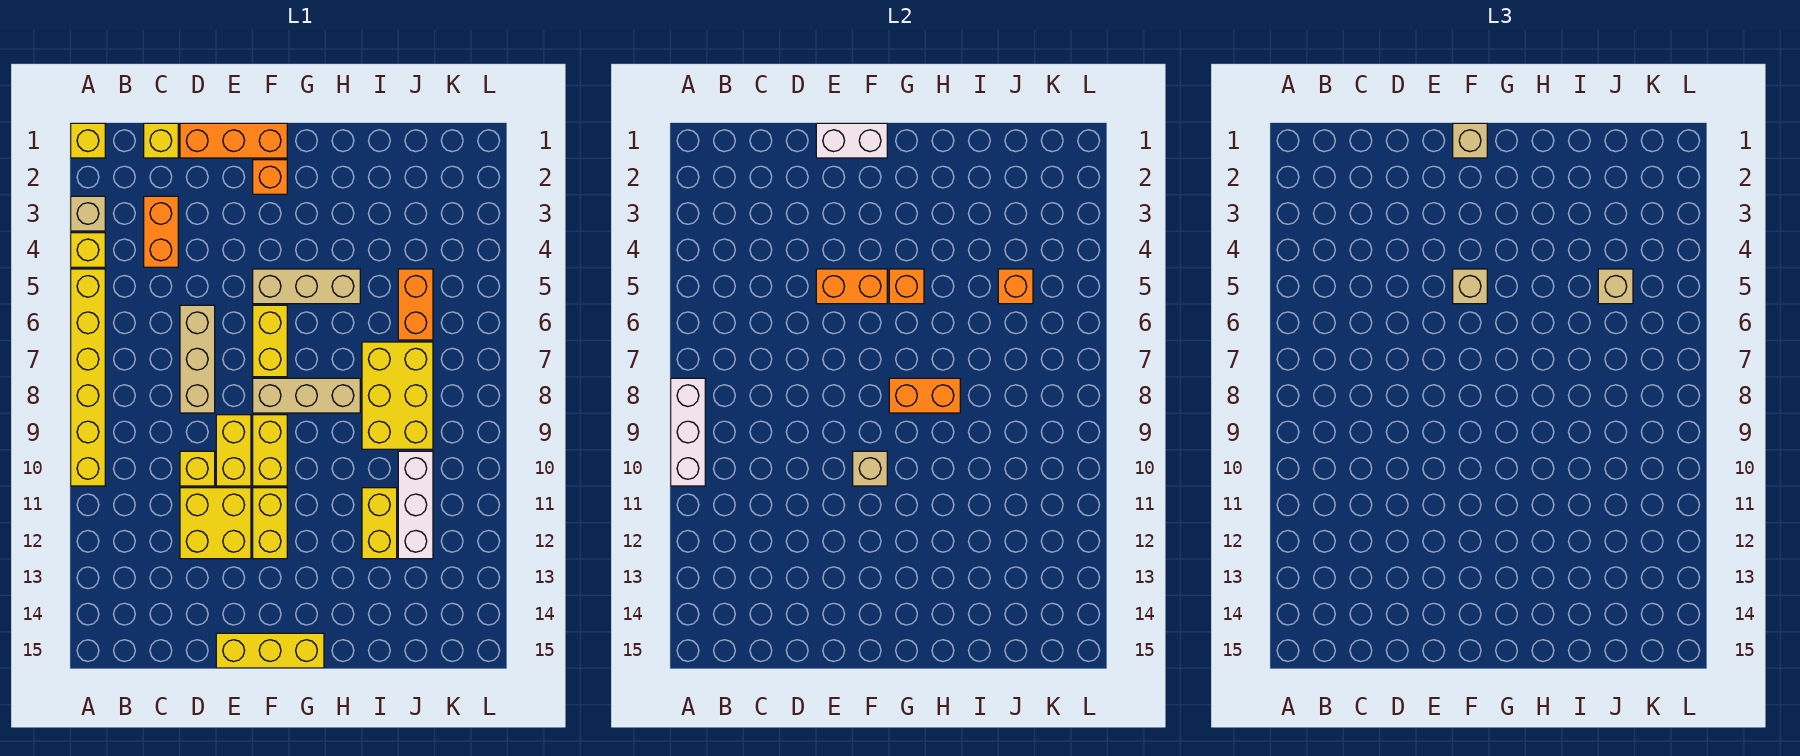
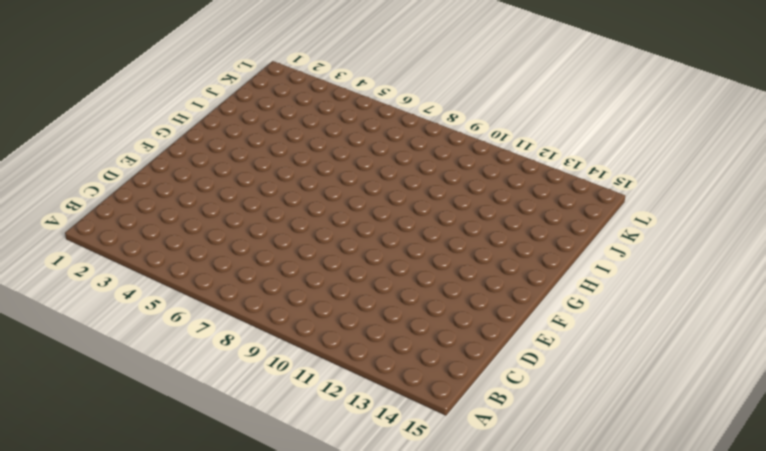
none -> yellow brick A1 level 1
none -> tan brick A3 level 1
none -> yellow brick A4 level 1
none -> yellow brick A5:A10 level 1

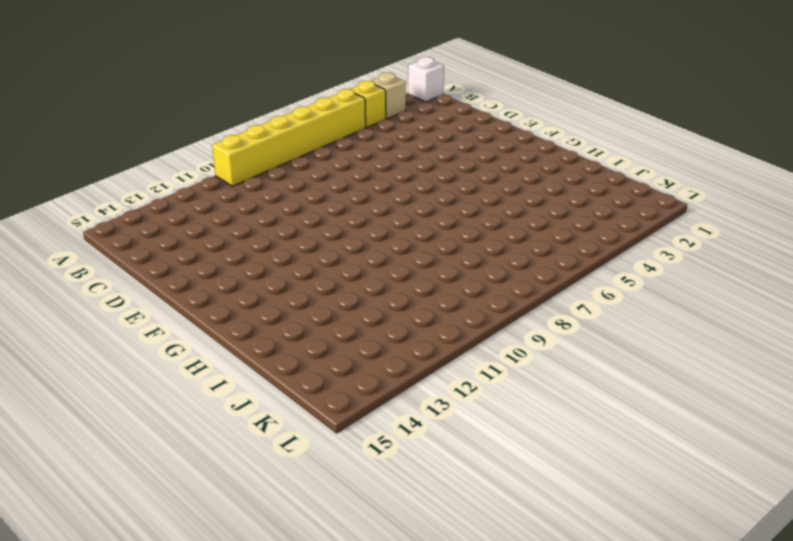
white brick A1 level 1 -> yellow brick A1 level 1
none -> yellow brick C1 level 1
none -> orange brick C3:C4 level 1
none -> orange brick D1:F1 level 1
none -> tan brick D6:D8 level 1

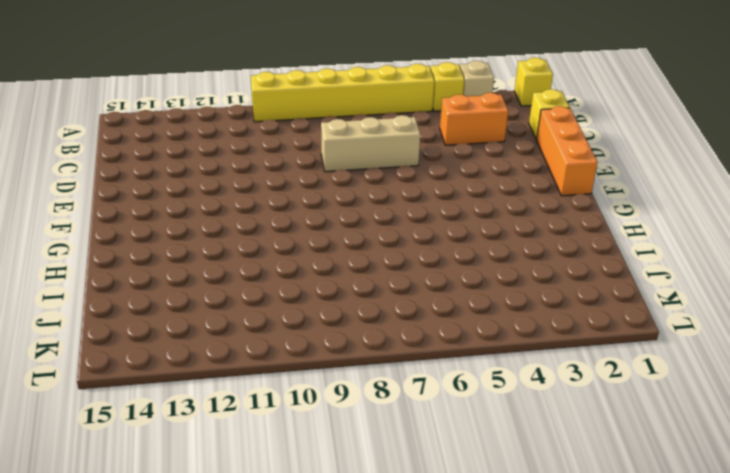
none -> yellow brick D10 level 1
none -> yellow brick D11:E12 level 1
none -> yellow brick E9:E10 level 1
none -> yellow brick E15:G15 level 1

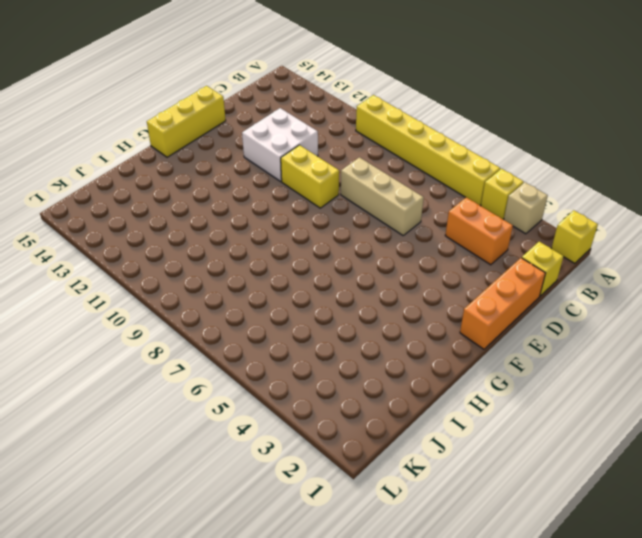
white brick D11:E12 level 1 -> yellow brick D11:E12 level 1
none -> yellow brick D10 level 1
none -> orange brick F2 level 1
none -> tan brick F5:H5 level 1
none -> yellow brick F6:F7 level 1

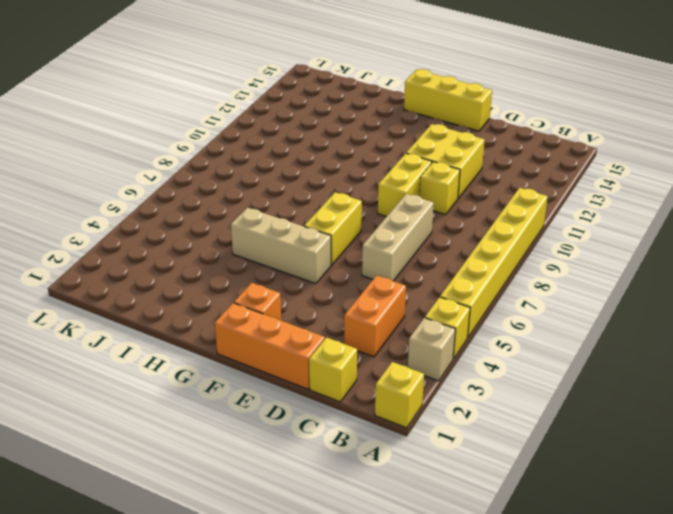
none -> tan brick F8:H8 level 1
none -> yellow brick F9:F10 level 1
none -> yellow brick F11:F12 level 1
none -> yellow brick I7:J9 level 1

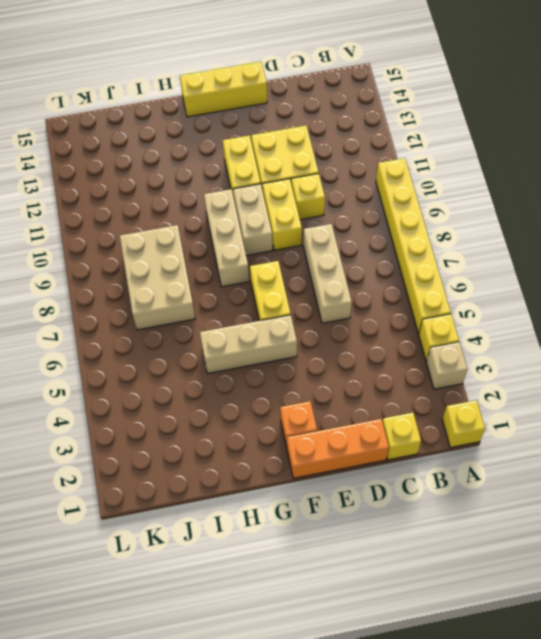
tan brick F9:F10 level 1 -> yellow brick F9:F10 level 1
tan brick G8:G10 level 1 -> tan brick F8:H8 level 1
tan brick I7:J9 level 1 -> yellow brick I7:J9 level 1
none -> orange brick C3:C4 level 1
none -> yellow brick I11:I12 level 1
none -> orange brick J5:J6 level 1
none -> white brick J10:J12 level 1

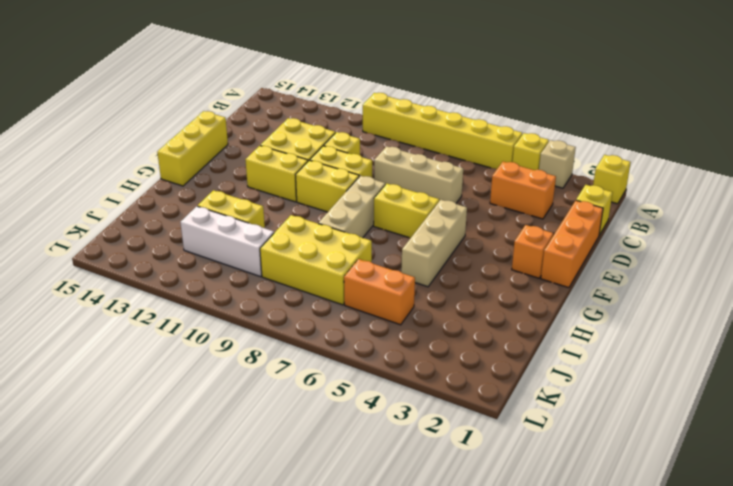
none -> white brick A8:A10 level 2
none -> white brick E1:F1 level 2
none -> orange brick E5:F5 level 2
none -> tan brick F10 level 2

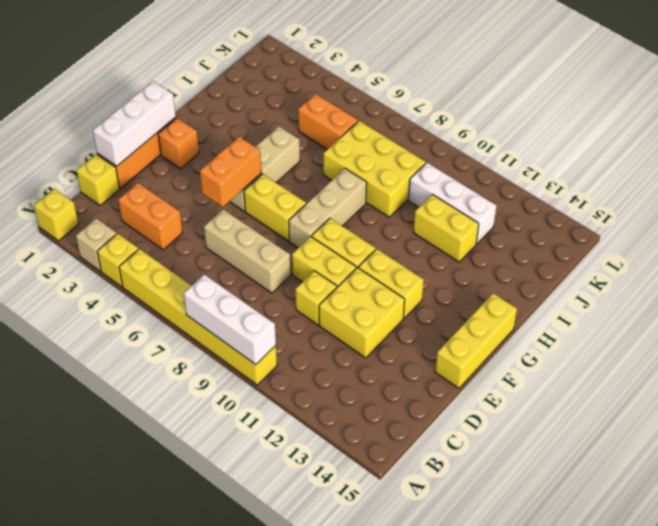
white brick D1:F1 level 2 -> white brick E1:F1 level 2
none -> tan brick F10 level 2
none -> orange brick G5 level 2
none -> orange brick G8:H8 level 2
none -> orange brick J5 level 2

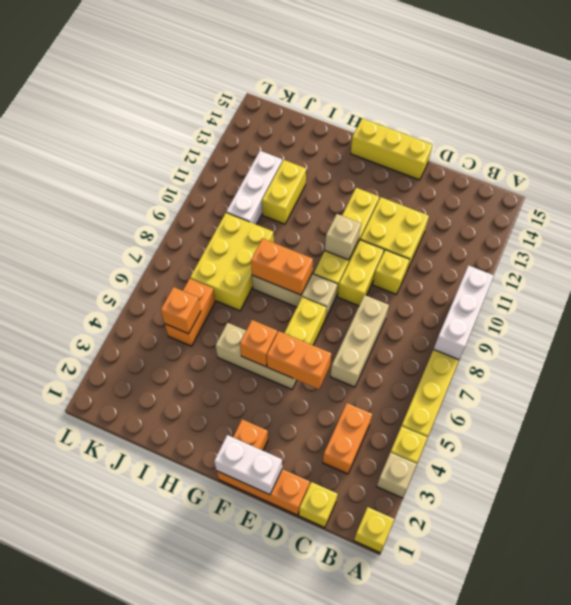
none -> tan brick F1 level 3
none -> tan brick F5 level 3
none -> tan brick J5 level 3

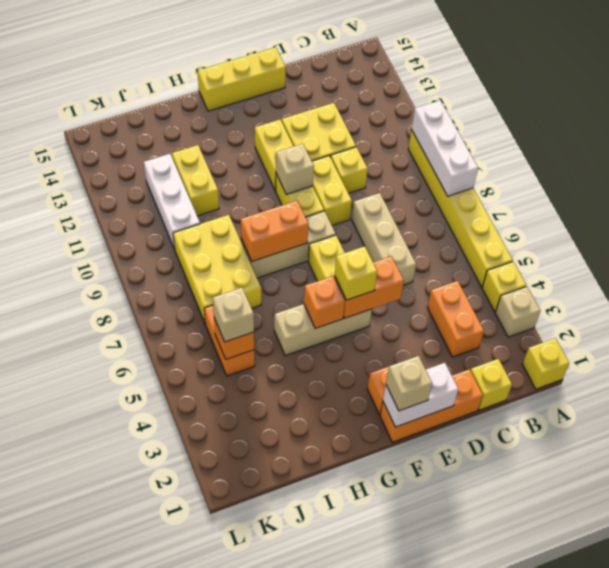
yellow brick F5 level 3 -> tan brick F5 level 3

